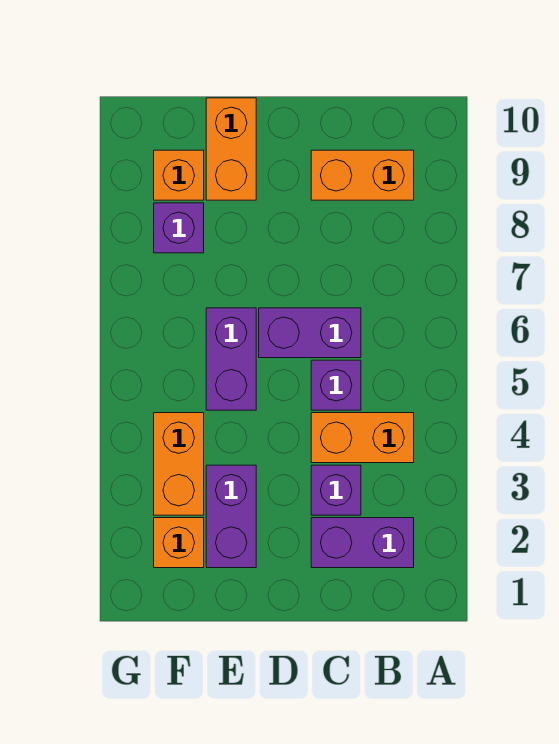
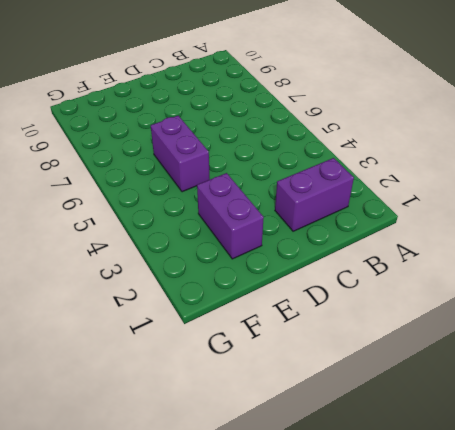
none -> orange brick B4:C4 level 1
none -> orange brick B9:C9 level 1
none -> purple brick C3 level 1

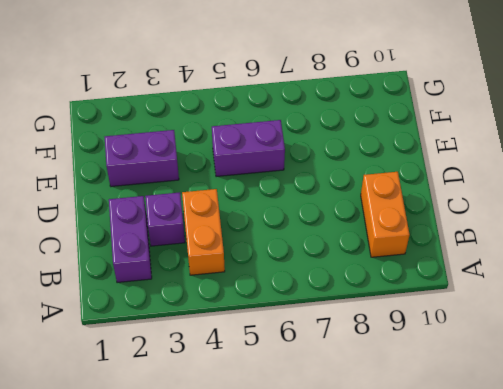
none -> purple brick C5 level 1
none -> purple brick C6:D6 level 1
none -> orange brick E9:E10 level 1

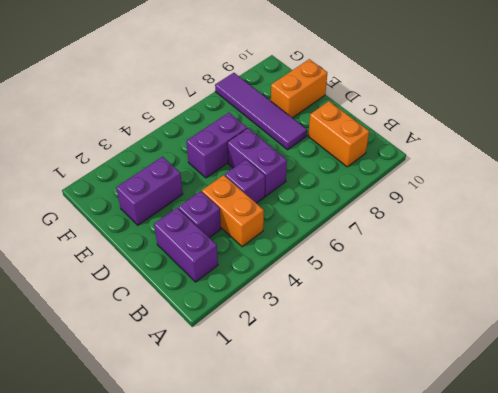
purple tile D8:G8 level 1 -> purple brick F8 level 1
none -> orange brick F2 level 1
none -> orange brick F3:F4 level 1
none -> orange brick F9 level 1

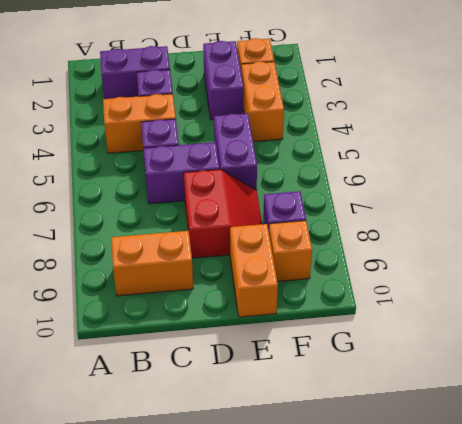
red slope D7:E8 level 1 top D -> none

